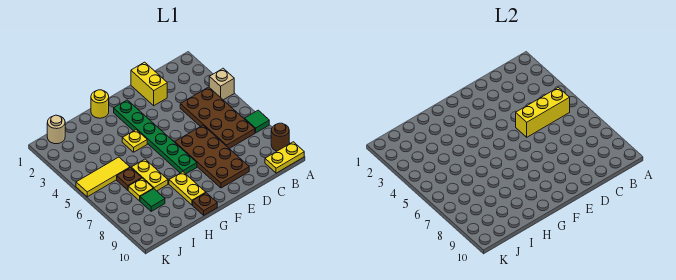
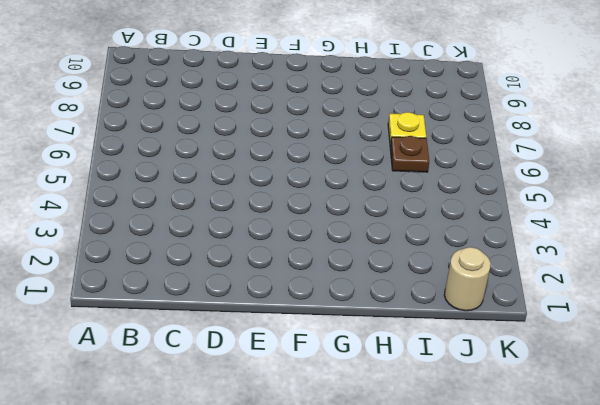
none -> tan brick A4 level 1
none -> green tile A7 level 1
none -> brown round brick A9 level 1

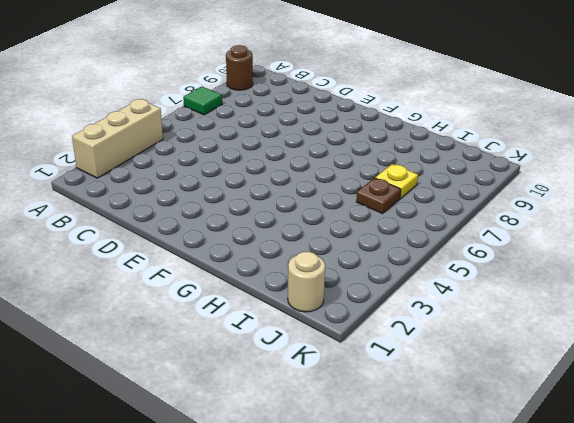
tan brick A2:A4 level 1 -> tan brick A4 level 1
none -> yellow plate A10:B10 level 1
none -> brown plate B4:C7 level 1
none -> yellow brick D1:D2 level 1

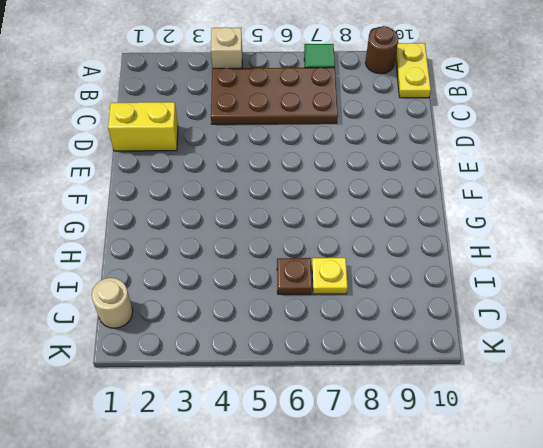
none -> brown plate D6:E9 level 1
none -> green plate F2:F7 level 1
none -> yellow round brick G1 level 1

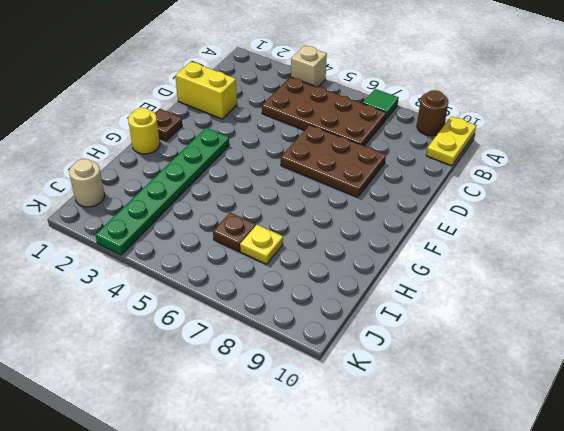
brown plate D6:E8 level 1 -> brown plate D6:E9 level 1
brown plate F1 level 1 -> brown plate G10 level 1
green plate F3:K3 level 1 -> green plate F2:F7 level 1
none -> yellow plate G4 level 1
none -> yellow plate G8:G9 level 1
none -> yellow plate H6:H7 level 1

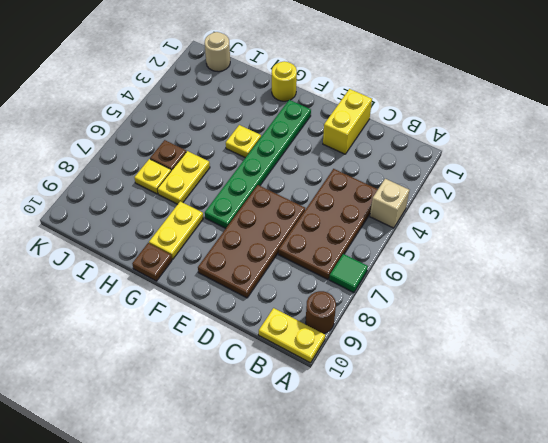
none -> yellow tile I5:K5 level 1
none -> green tile I8 level 1
none -> yellow brick B5:D5 level 2

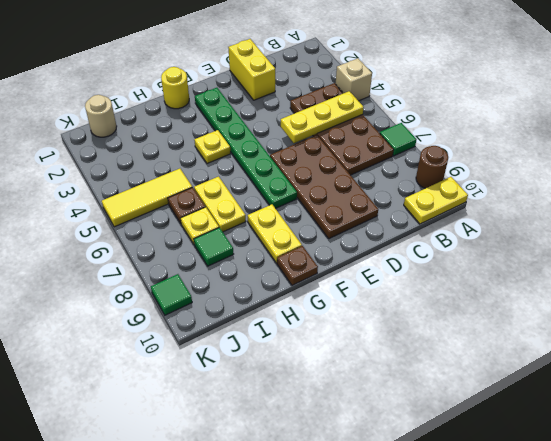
yellow plate B5:D5 level 2 -> yellow brick B5:D5 level 2
green tile K9 level 1 -> none

